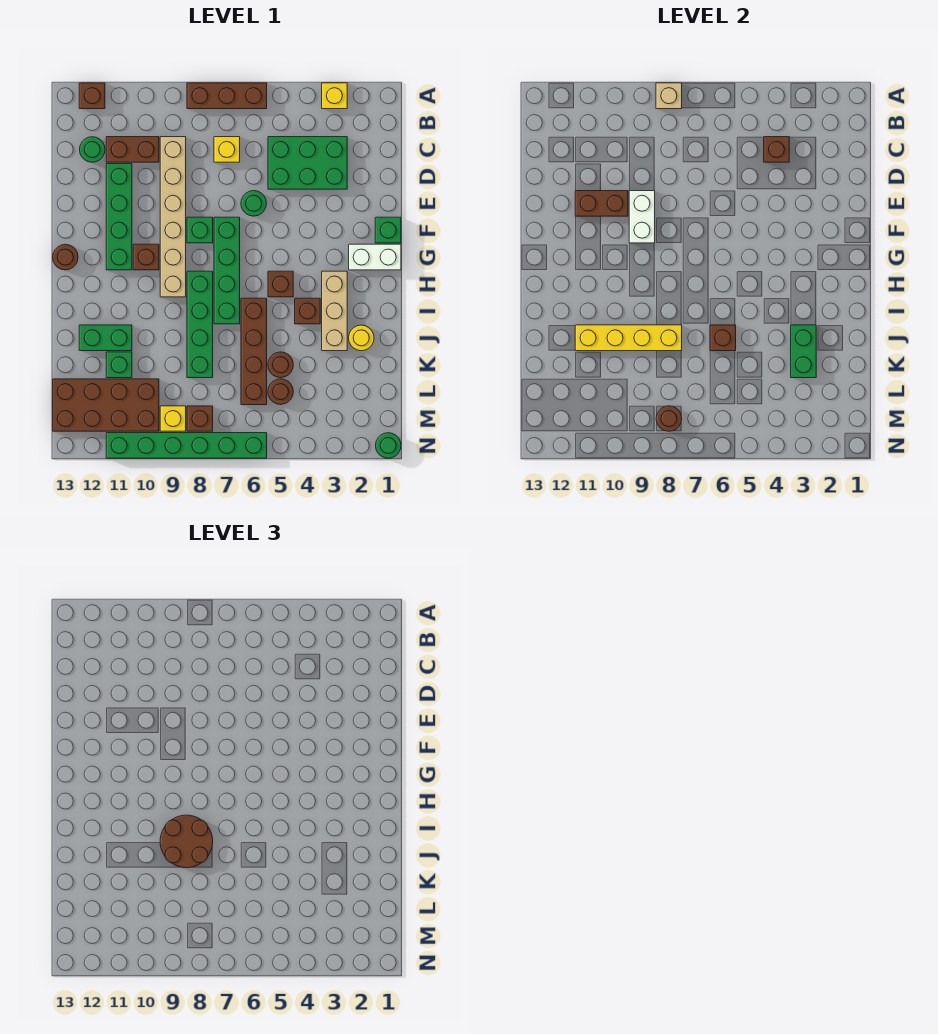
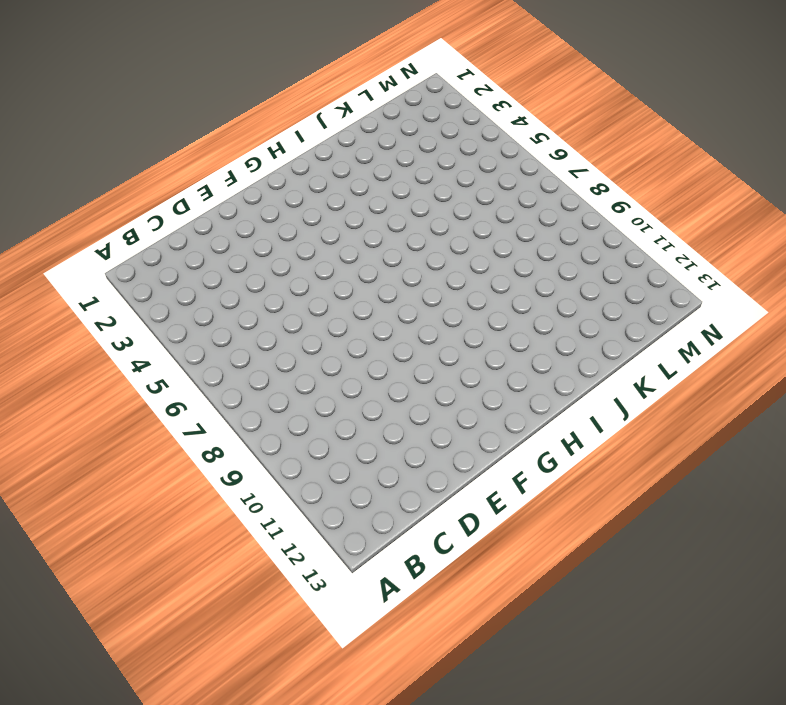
none -> yellow brick A3 level 1
none -> brown brick A6:A8 level 1
none -> brown brick A12 level 1
none -> green brick C3:D5 level 1

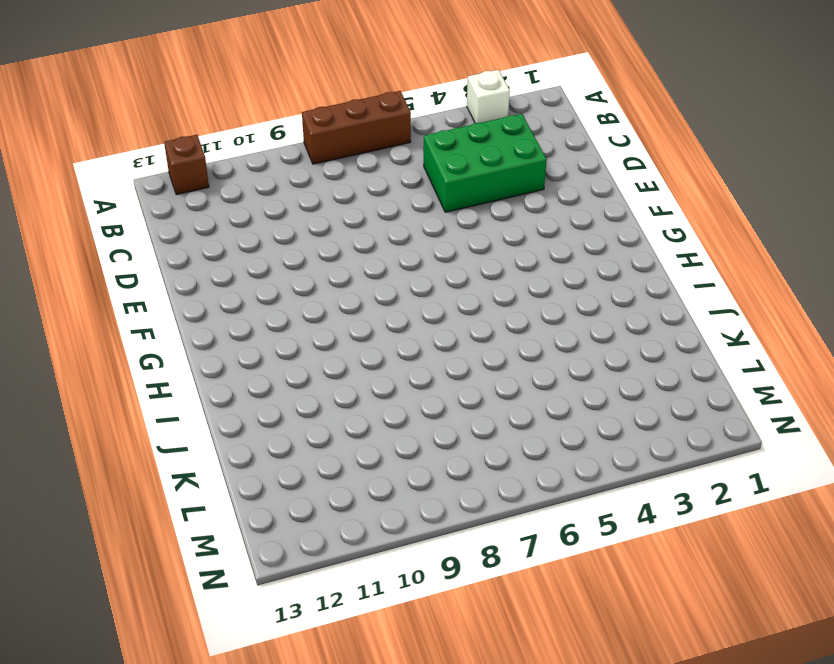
white brick A3 level 1 -> yellow brick A3 level 1
none -> yellow brick C7 level 1
none -> tan brick C9:H9 level 1
none -> brown brick C10:C11 level 1
none -> green round brick C12 level 1

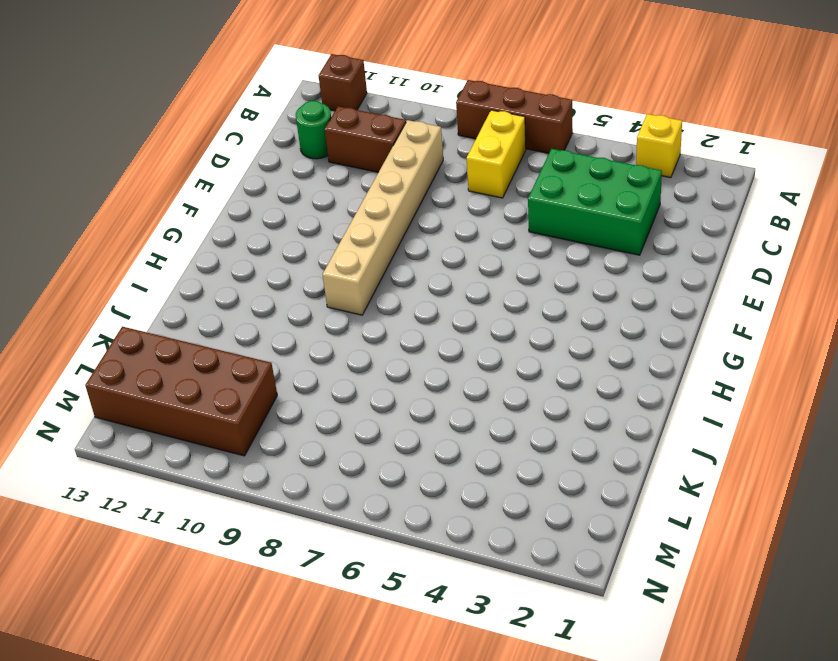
yellow brick B7:C7 level 1 -> yellow brick C7 level 1
none -> green brick D11:G11 level 1
none -> green round brick E6 level 1
none -> green brick F1 level 1
none -> green brick F7:I7 level 1

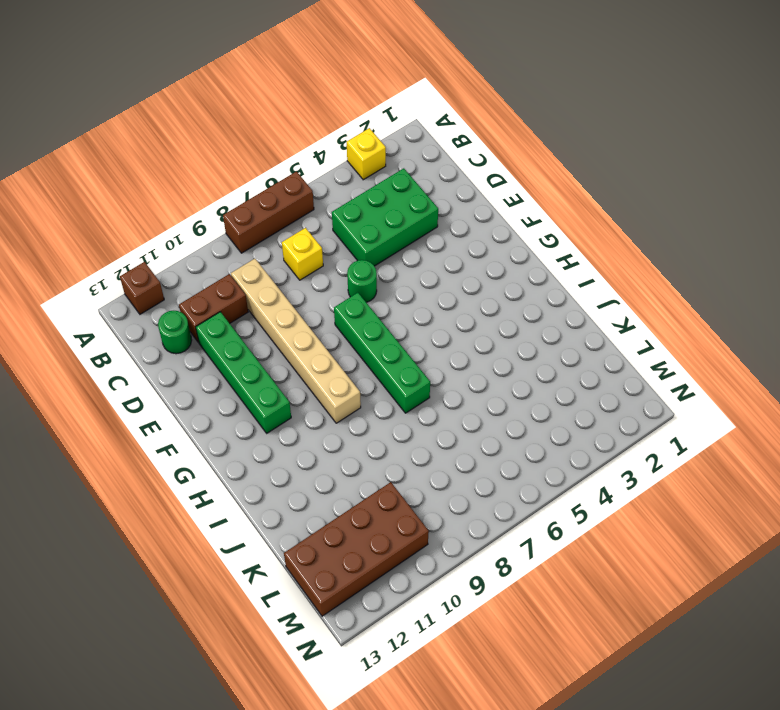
none -> green brick F1 level 1
none -> green brick F8 level 1
none -> white brick G1:G2 level 1
none -> brown brick G10 level 1

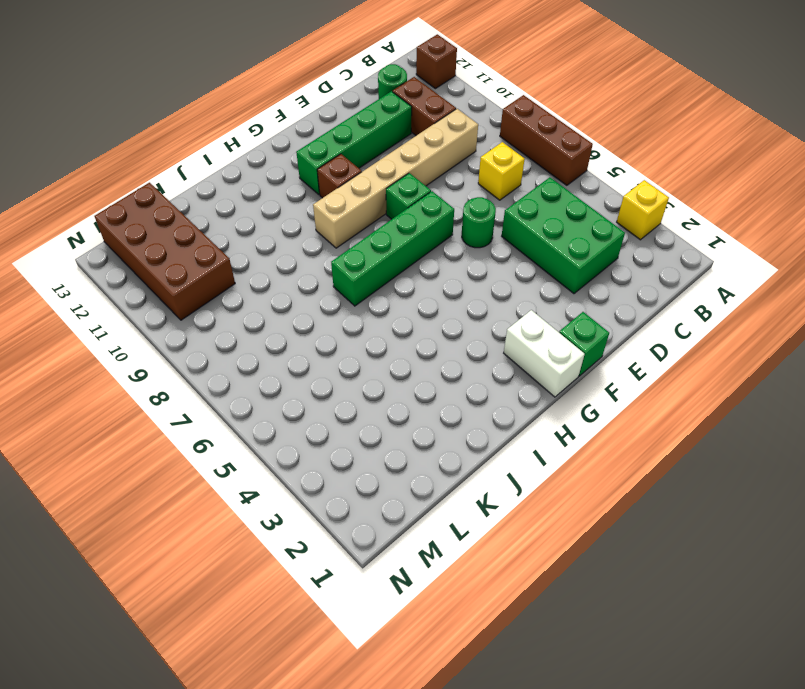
none -> brown round brick G13 level 1
none -> tan brick H3:J3 level 1
none -> brown brick H5 level 1
none -> green brick H8:K8 level 1

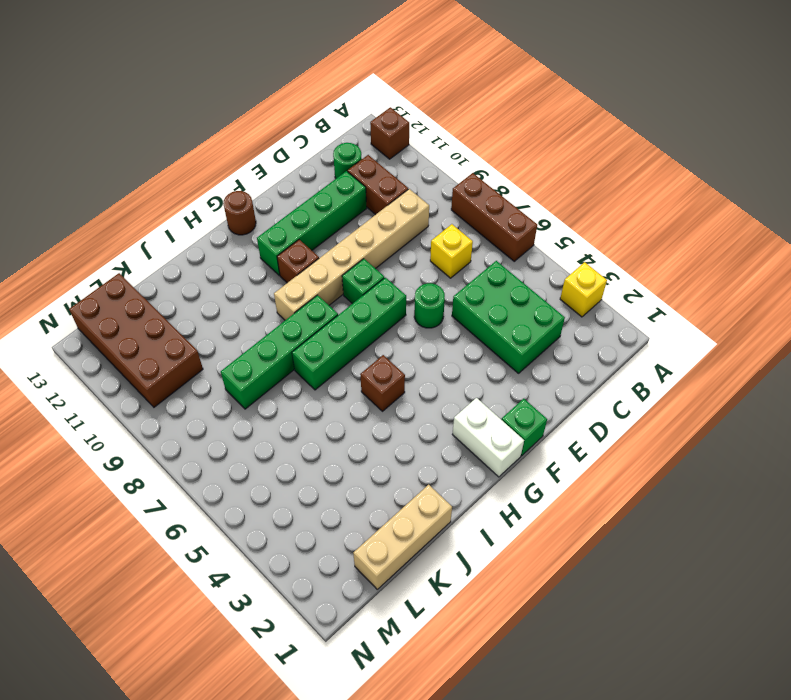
tan brick J1:L1 level 1 -> tan brick H3:J3 level 1
none -> brown brick I4 level 1
none -> brown brick I6:L6 level 1
none -> yellow round brick J2 level 1
none -> green brick J11:J12 level 1

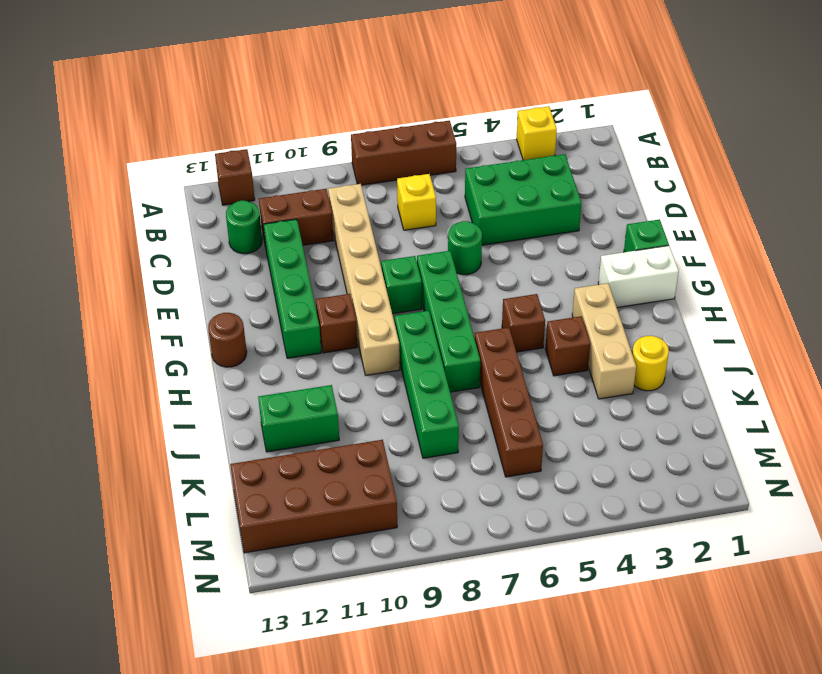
none -> brown round brick K5 level 1
none -> green brick K11 level 1
none -> brown round brick L5 level 1
none -> brown brick M8 level 1

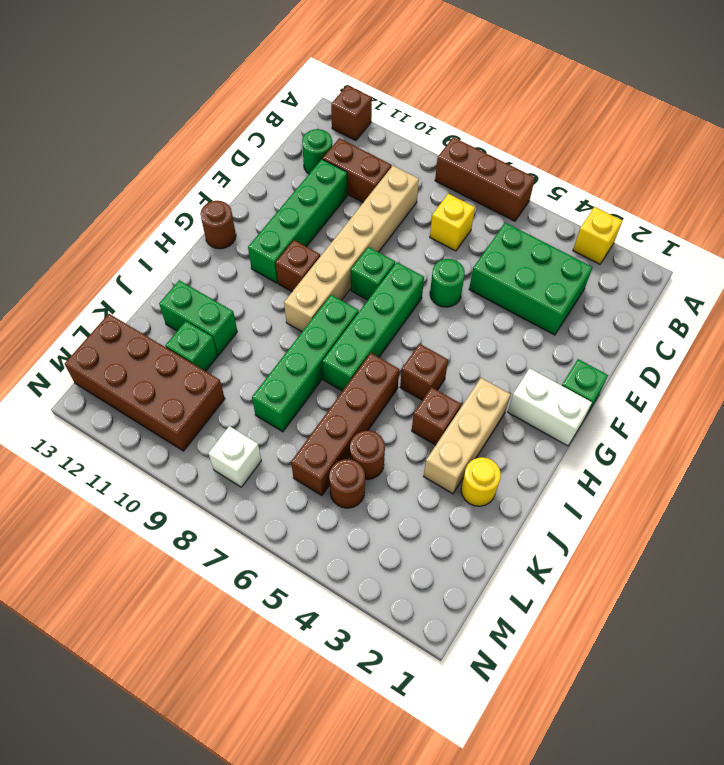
white brick M8 level 1 -> brown brick M8 level 1
none -> yellow brick M9 level 1
none -> green round brick N1 level 1
none -> green brick N6:N11 level 1
none -> tan brick A8 level 2

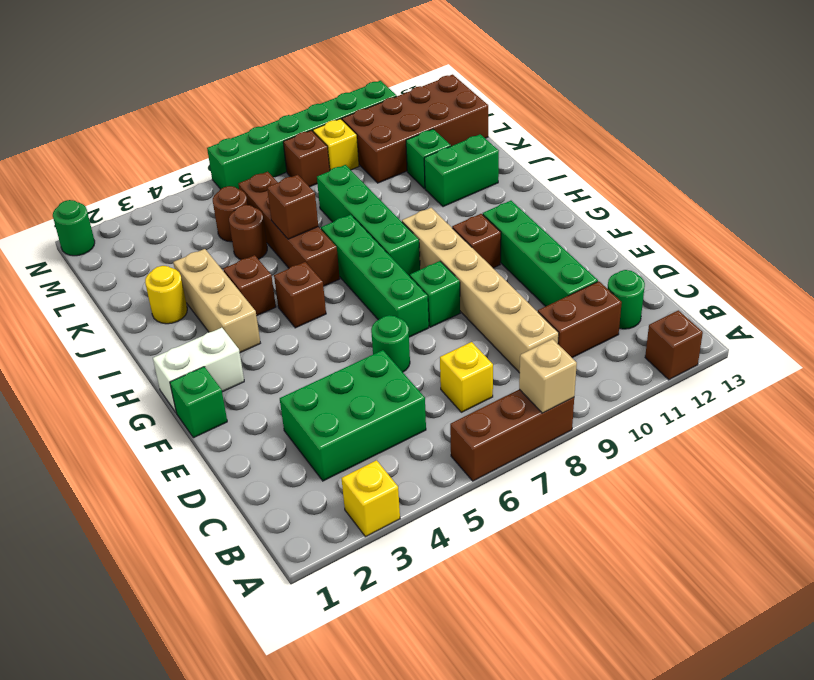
none -> brown round brick G13 level 1
none -> brown brick C4 level 2
none -> white brick E9:F9 level 2
none -> brown brick E10:E11 level 2

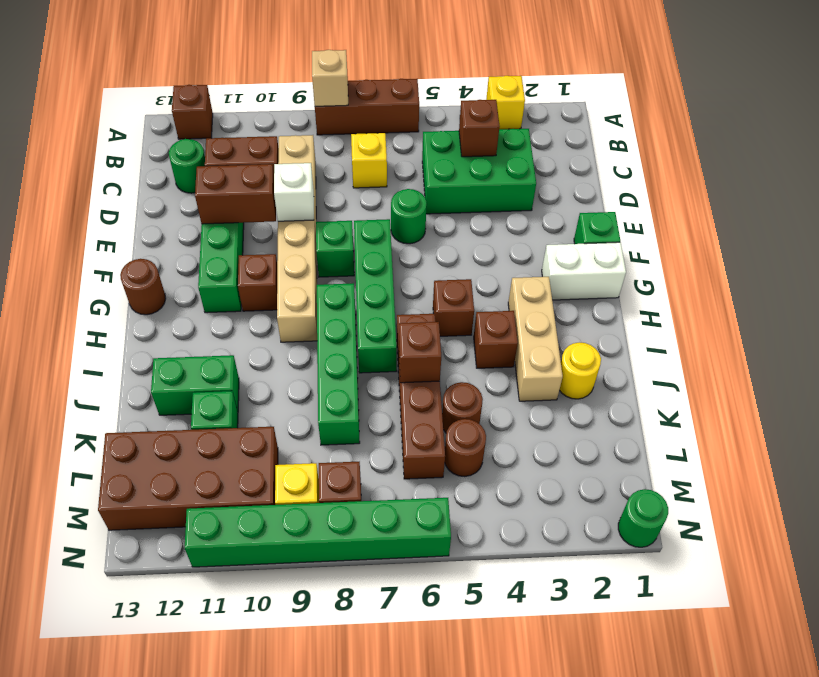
white brick E9 level 2 -> white brick E9:F9 level 2
none -> green brick J3:K3 level 2
none -> yellow brick J8:J11 level 2
none -> brown round brick M8 level 2
none -> brown round brick I8:J9 level 3

